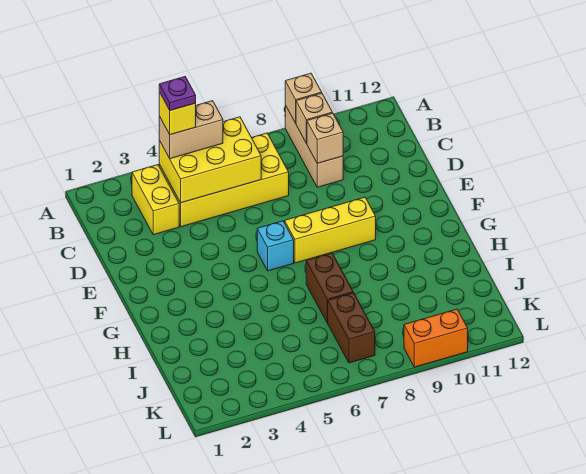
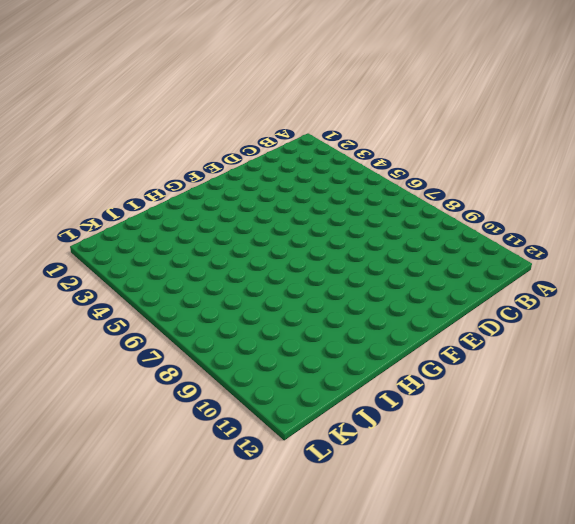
none -> tan brick A9:C9 level 1
none -> yellow brick B3:C3 level 1
none -> yellow brick B4:C7 level 1

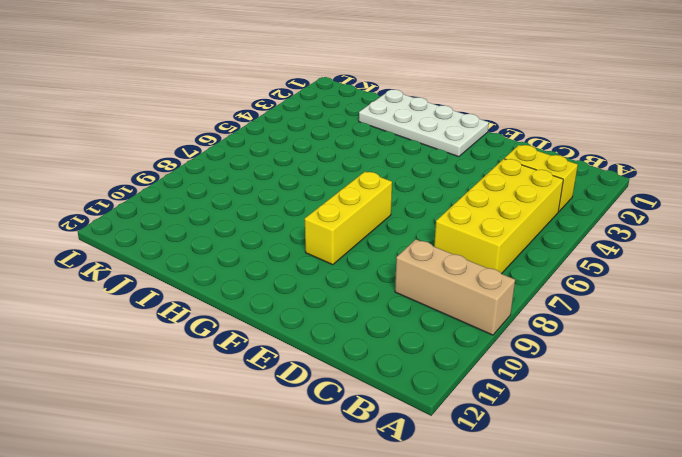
white plate F1:I2 level 1 -> none
none -> cyan brick F6 level 1
none -> brown brick H7:I7 level 1
none -> brown brick J7:K7 level 1

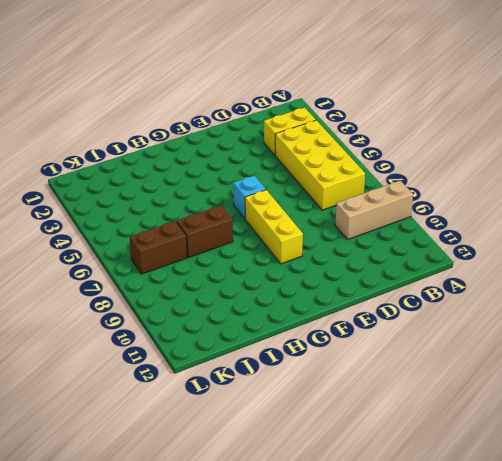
none -> orange brick L9:L10 level 1
none -> tan brick A9 level 2
none -> yellow brick B4:C6 level 2

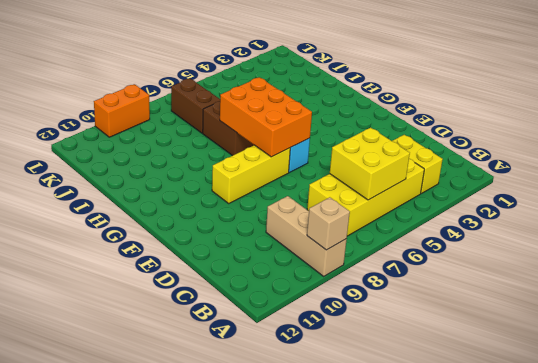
yellow brick B5:C6 level 2 -> yellow brick B4:C6 level 2
orange brick F6:H7 level 2 -> none
none -> tan brick B9 level 2
none -> tan brick C9 level 2
none -> tan brick B4:B5 level 3

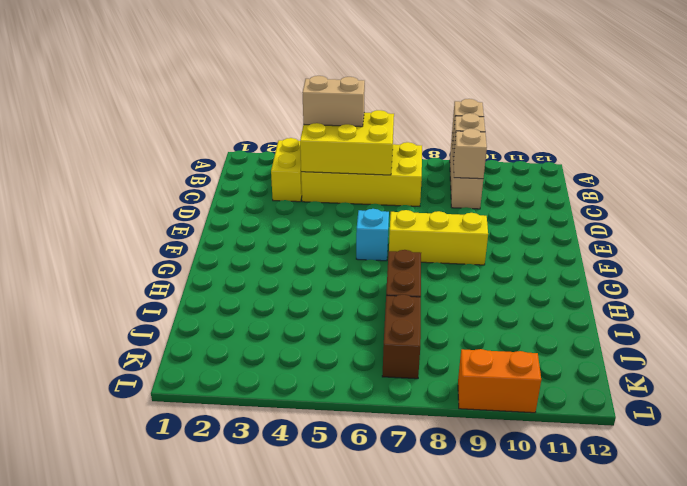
none -> yellow brick B4 level 4
none -> purple plate B4 level 5

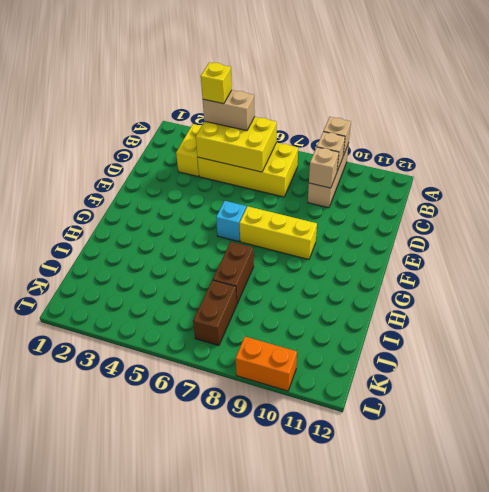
none -> purple plate B4 level 5

